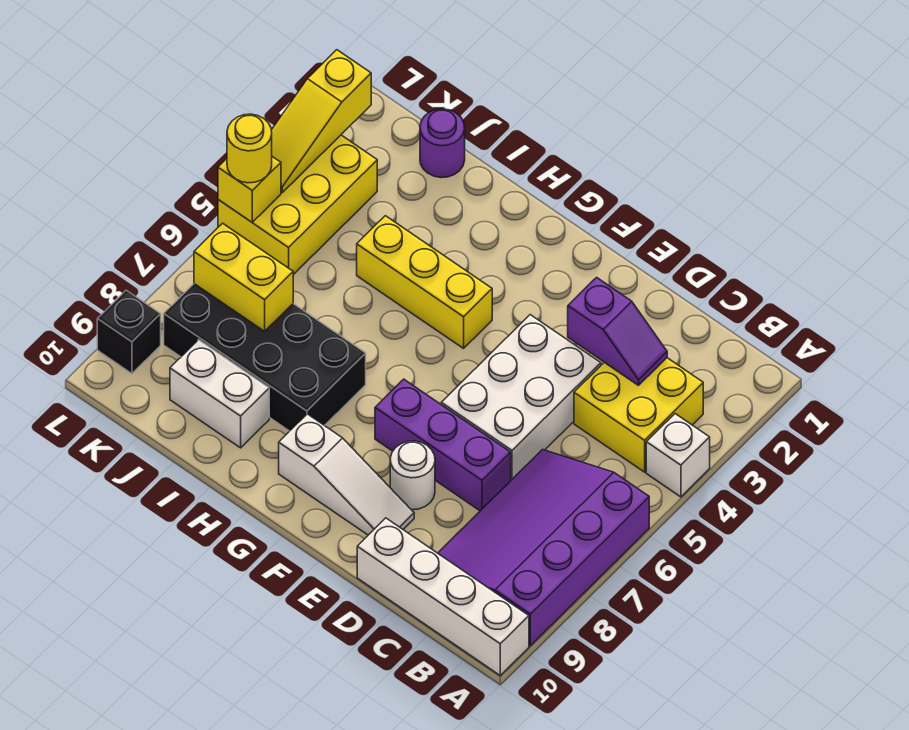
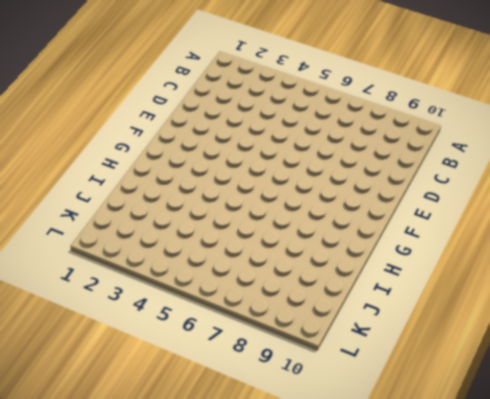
none -> white brick A4 level 1
none -> purple slope A6:C9 level 1 top A
none -> white brick A10:D10 level 1

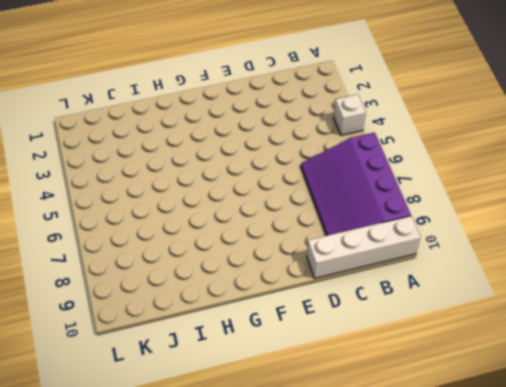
none -> yellow brick B3:C4 level 1
none -> white brick D4:E6 level 1
none -> purple brick D7:F7 level 1

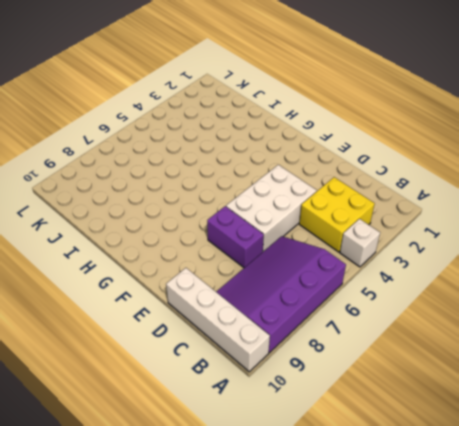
purple brick D7:E7 level 1 -> purple brick D7:F7 level 1
none -> white round brick E8 level 1
none -> white slope E9:G9 level 1 top G
none -> yellow brick G4:I4 level 1

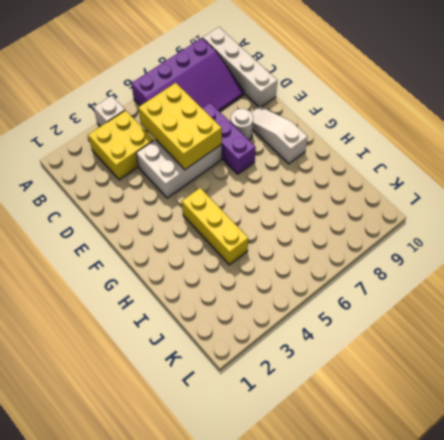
yellow brick C5:E6 level 2 -> yellow brick K3:L5 level 1
none -> black brick H7:K8 level 1
none -> white brick I9:J9 level 1
none -> purple round brick J1 level 1

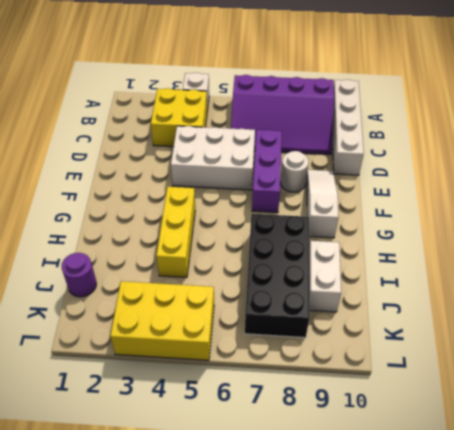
none -> black brick L9 level 1
none -> purple slope C3:D3 level 2 top D
none -> yellow brick J7:K7 level 2

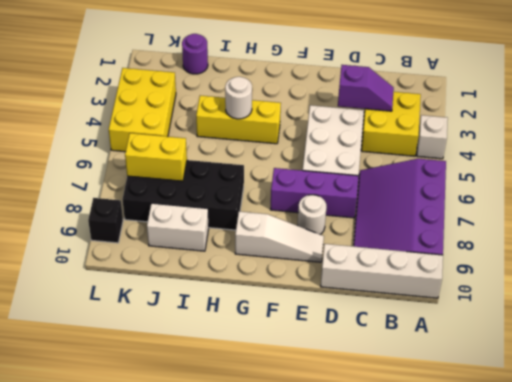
white round brick H4 level 2 -> none
none -> yellow slope L2:L4 level 2 top 2
none -> yellow brick L5 level 2
none -> yellow round brick L5 level 3

